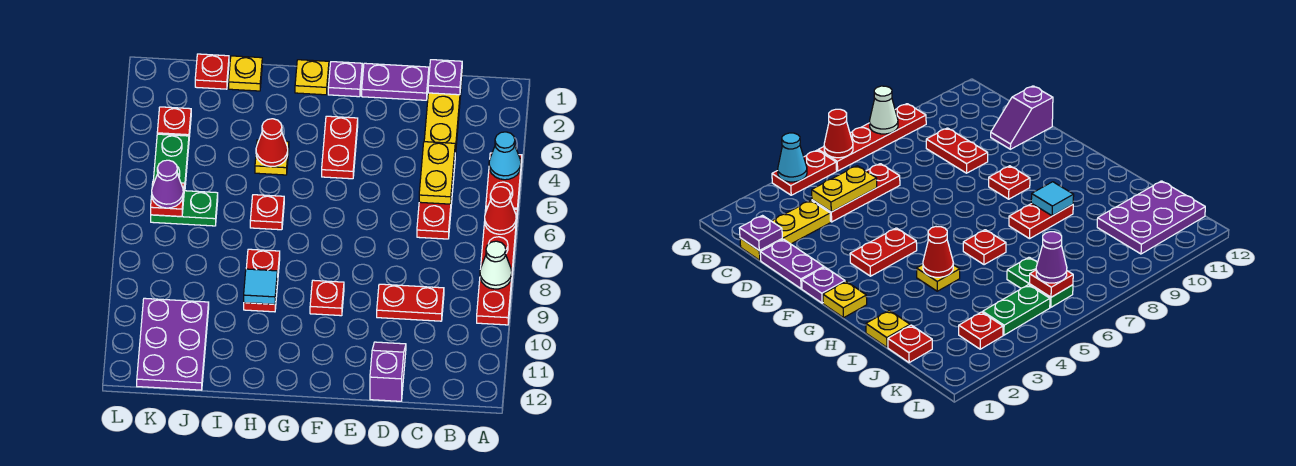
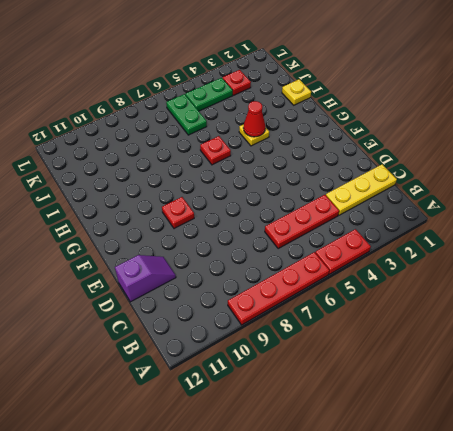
none -> red plate C9:D9 level 1
none -> purple plate D1:E1 level 1
none -> purple plate F1 level 1

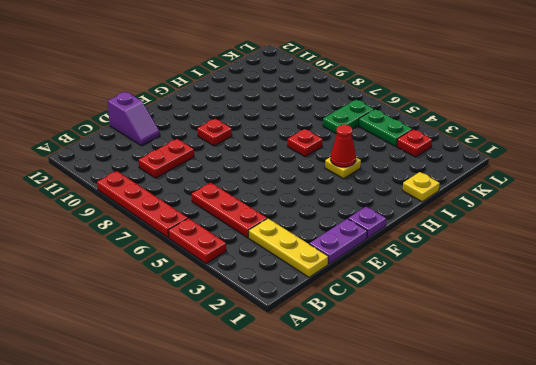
none -> red plate F3:F4 level 1
none -> yellow plate G1 level 1
none -> red plate H8:H9 level 1

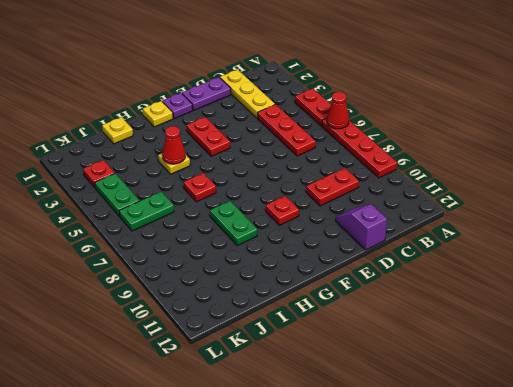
green plate H8:H9 level 1 -> red plate H8:H9 level 1
none -> red plate J1 level 1
none -> purple plate J10:K12 level 1
none -> cyan cone A4 level 2

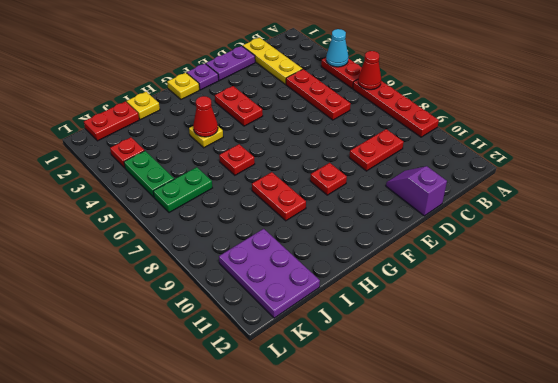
red plate J1:K1 level 1 -> red plate J1 level 1
none -> white cone A8 level 2
none -> purple plate C1 level 2
none -> yellow plate C4:C5 level 2

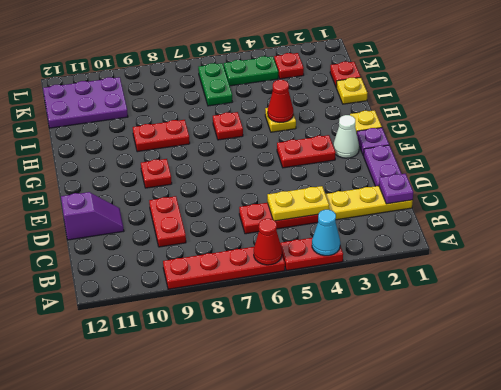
white cone F2 level 1 -> white cone A8 level 2
none -> cyan tile H9 level 2
none -> red plate K6 level 2
none -> purple cone K6 level 3

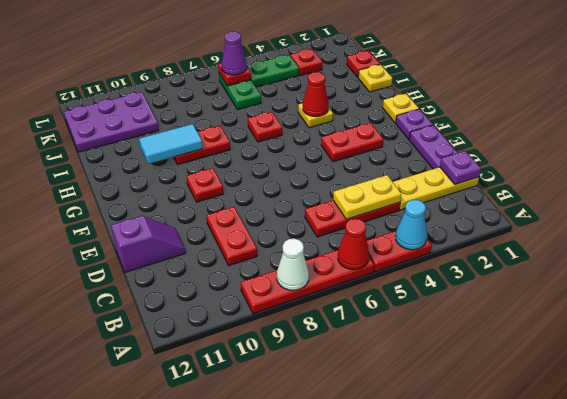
cyan tile H9:H10 level 2 -> cyan tile H9 level 2

